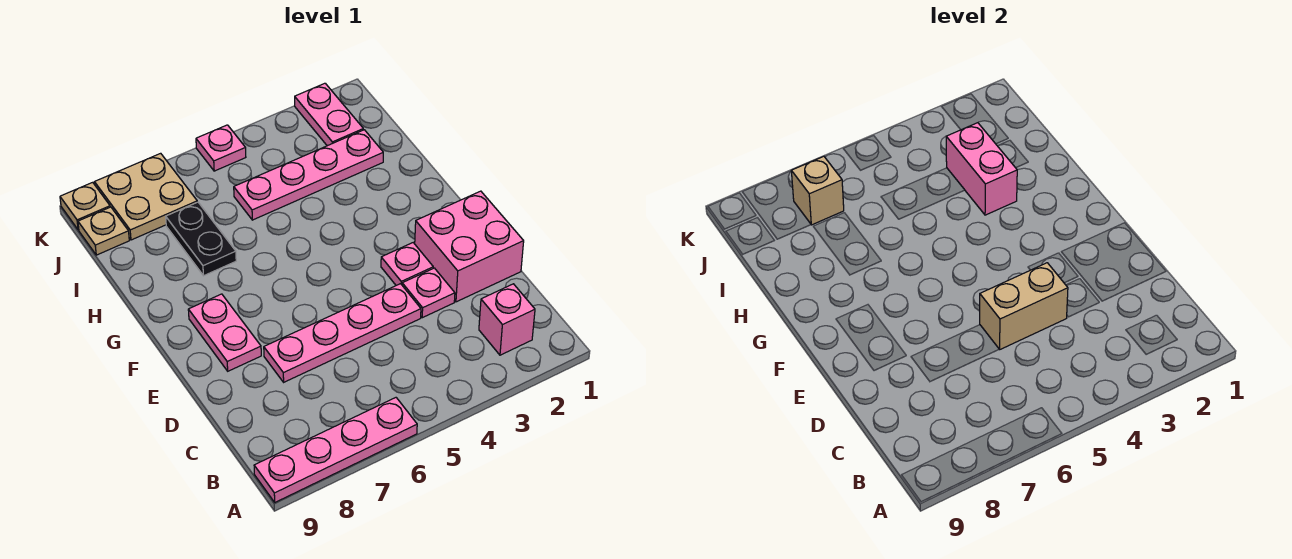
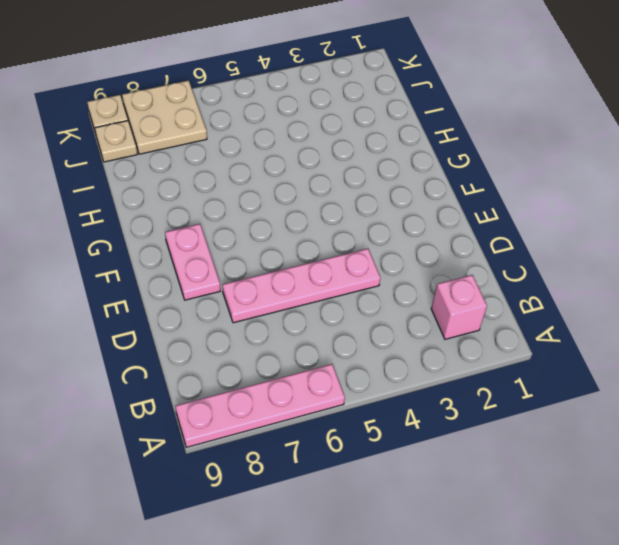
none -> pink brick D1:E2 level 1
none -> pink plate D3 level 1
none -> pink plate E3 level 1

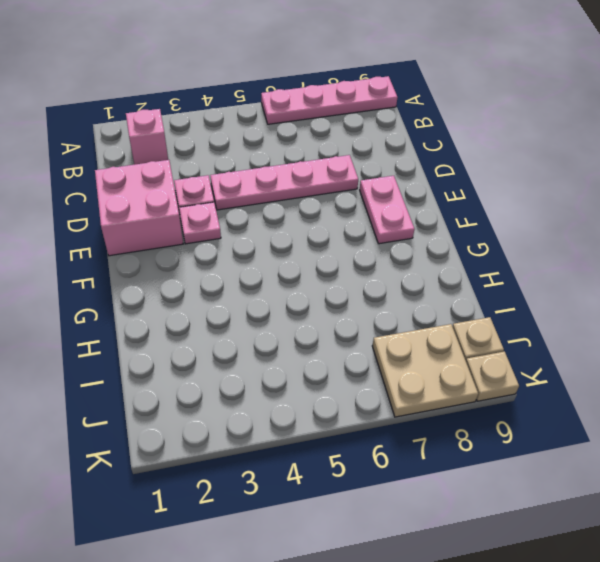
none -> black plate H7:I7 level 1
none -> pink plate I2:I5 level 1
none -> pink plate J2:K2 level 1

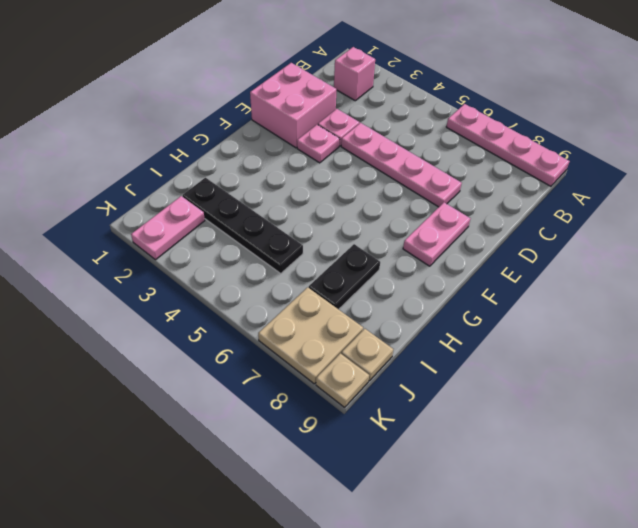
black plate I2:I5 level 1 -> pink plate I2:I5 level 1
none -> pink plate K5 level 1
none -> tan brick D4:D5 level 2
none -> pink brick H3:I3 level 2

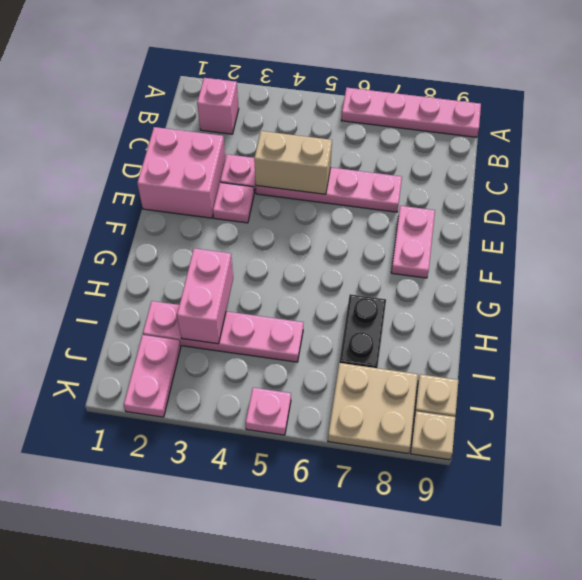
none -> tan brick J7 level 2

